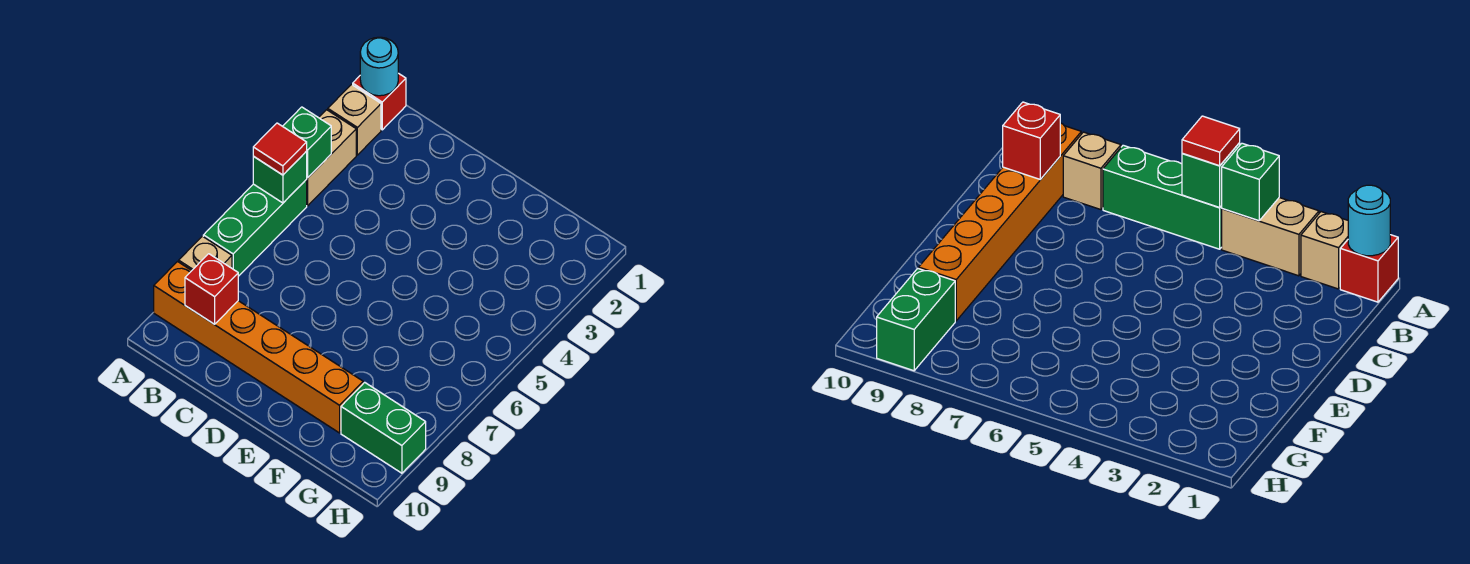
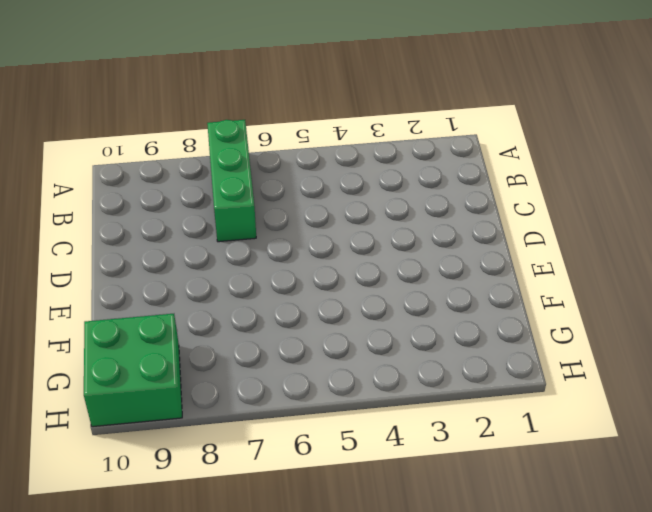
green brick A7:C7 level 1 -> green brick A5:A7 level 1
green brick G9:H10 level 1 -> green brick G9:H9 level 1
none -> red brick A1 level 1
none -> tan brick A2 level 1
none -> tan brick A3:A4 level 1

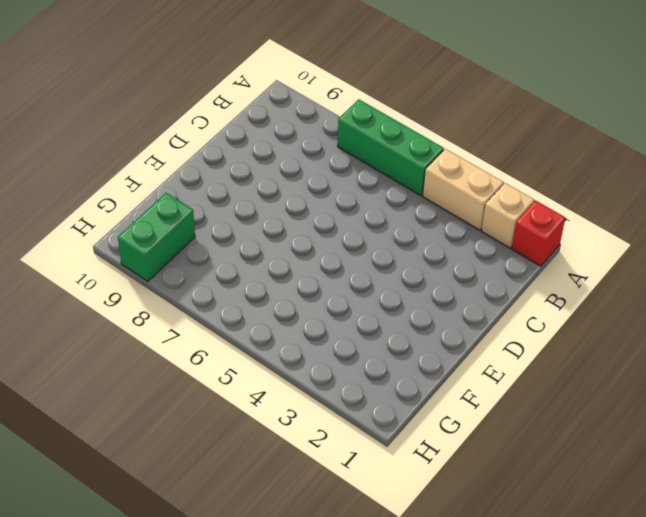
none -> tan brick A8 level 1
none -> orange brick A9:F9 level 1
none -> cyan round brick A1 level 2

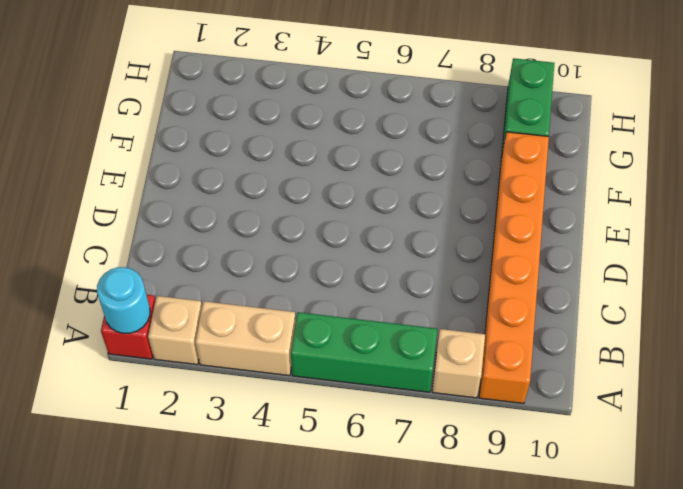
none -> green brick A4 level 2
none -> green brick A5 level 2
none -> red brick B9 level 2

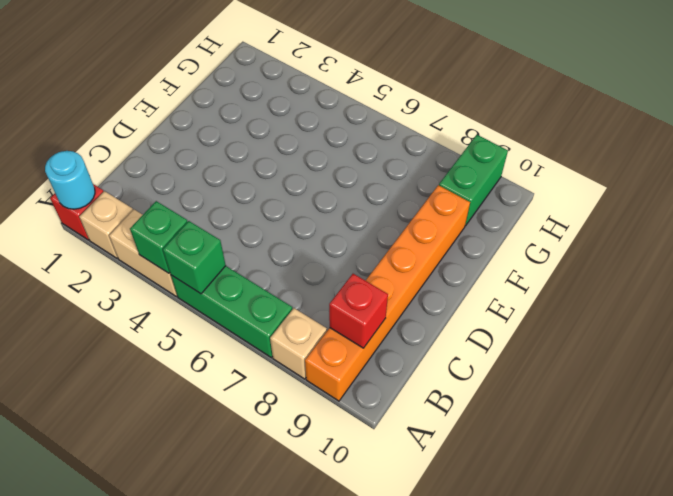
none -> red tile A5 level 3

